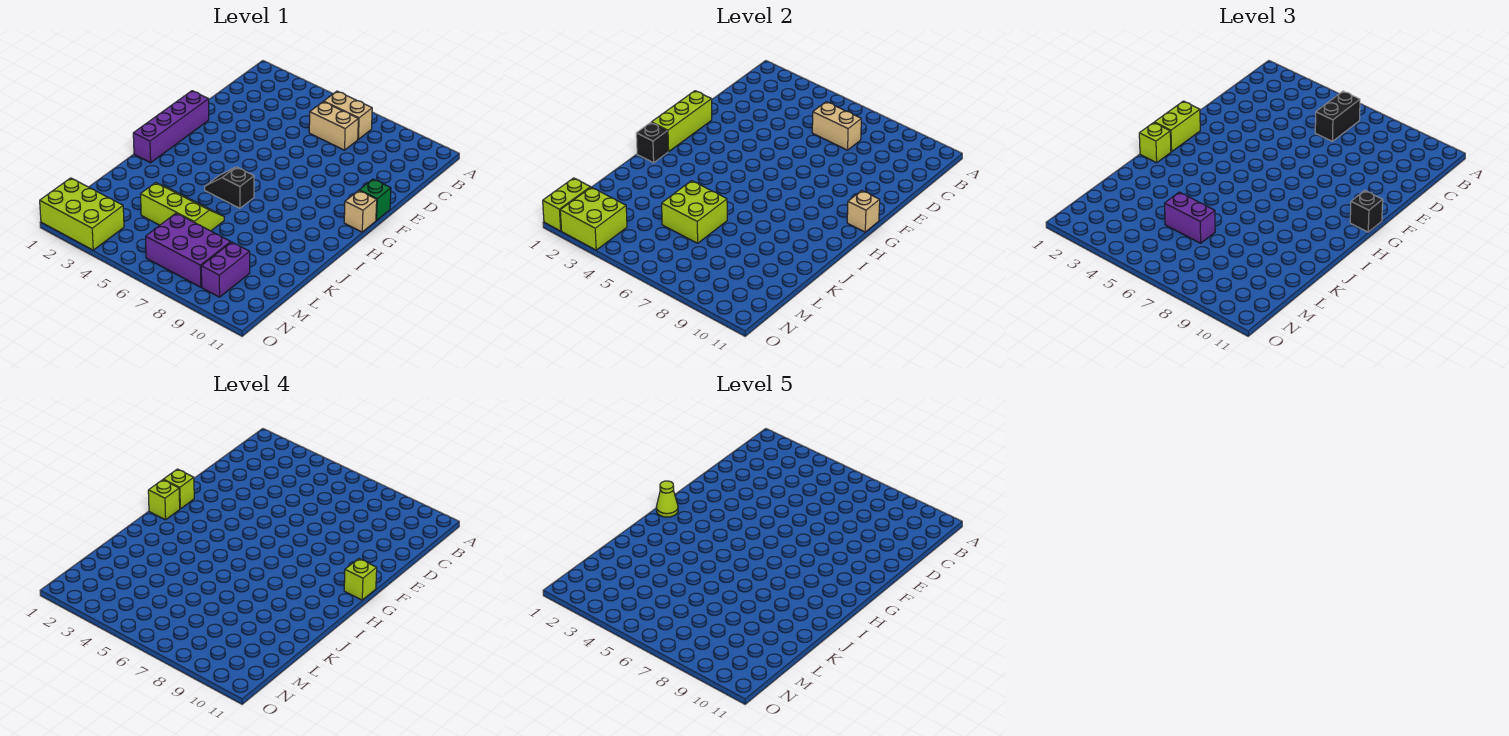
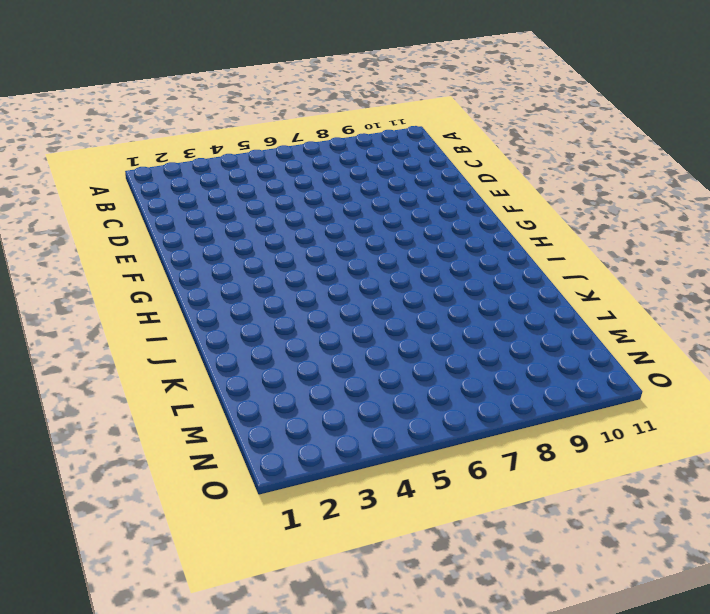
none -> tan brick B6:B7 level 1
none -> tan brick C6:C7 level 1
none -> purple brick F1:I1 level 1

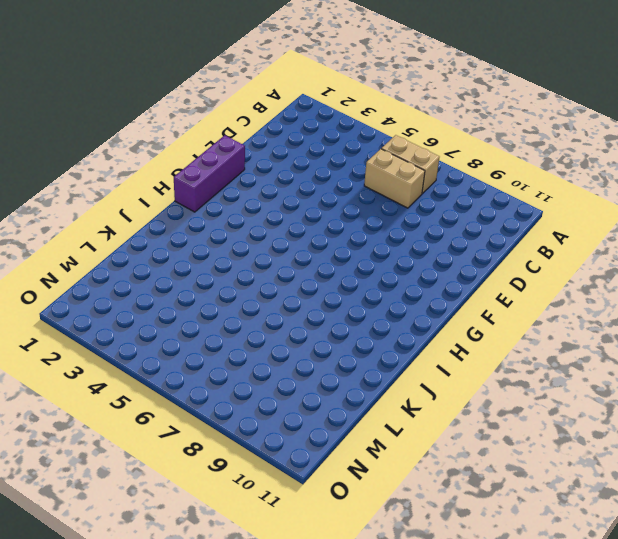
purple brick F1:H1 level 1 -> purple brick F1:I1 level 1
none -> green brick F11 level 1
none -> tan brick G11 level 1
none -> black slope I5:I6 level 1 top 6

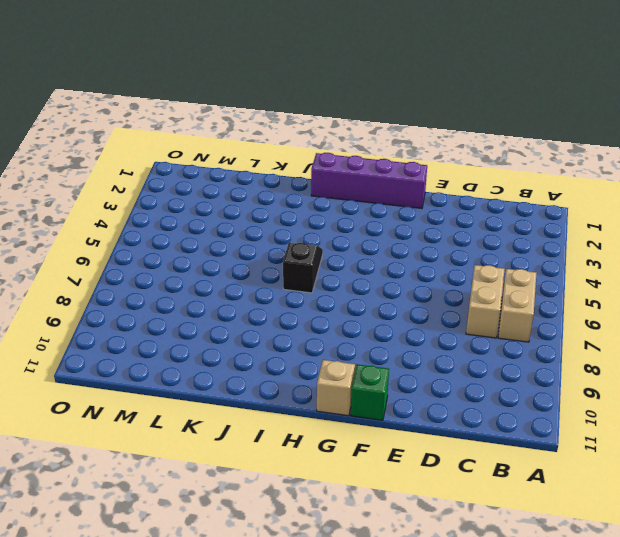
none -> lime slope K4:L6 level 1 top L
none -> purple brick M6:N8 level 1
none -> purple brick M9:N9 level 1

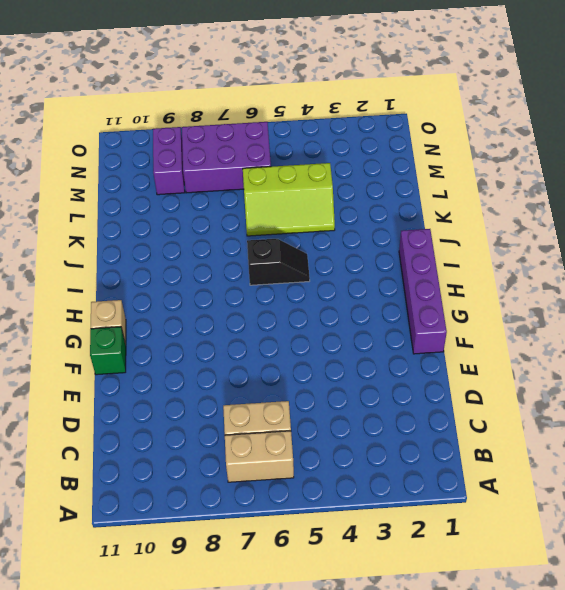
none -> lime brick N1:O3 level 1
none -> tan brick C6:C7 level 2
none -> lime brick F1:H1 level 2

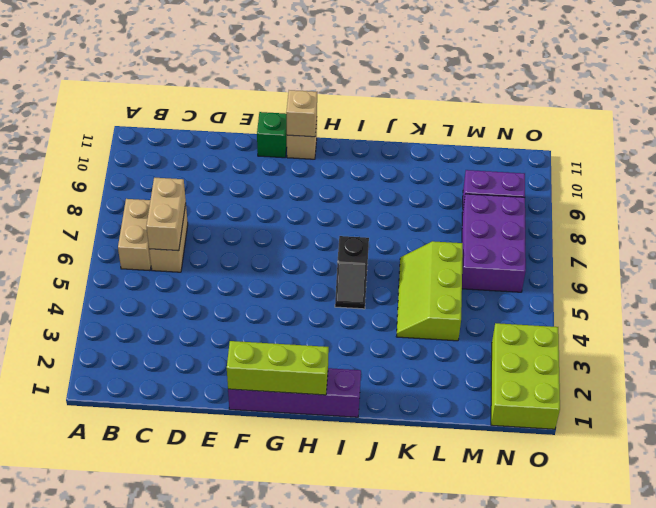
none -> black brick I1 level 2
none -> lime brick K5:L6 level 2
none -> lime brick N1:O1 level 2

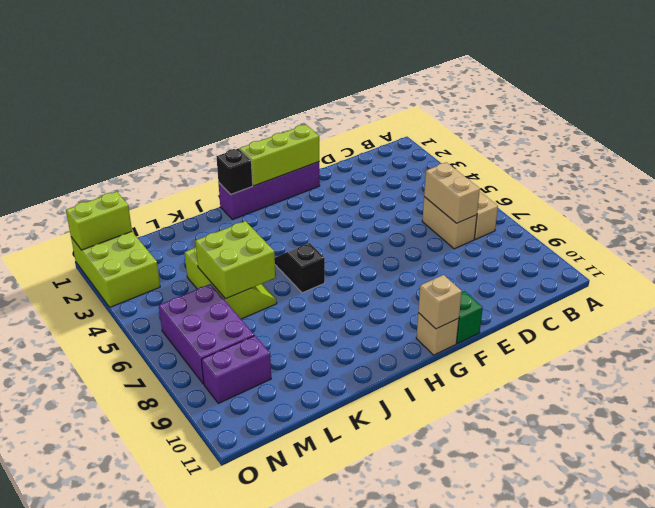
none -> lime brick N2:O3 level 2
none -> black brick B6:C6 level 3
none -> lime brick G1:H1 level 3

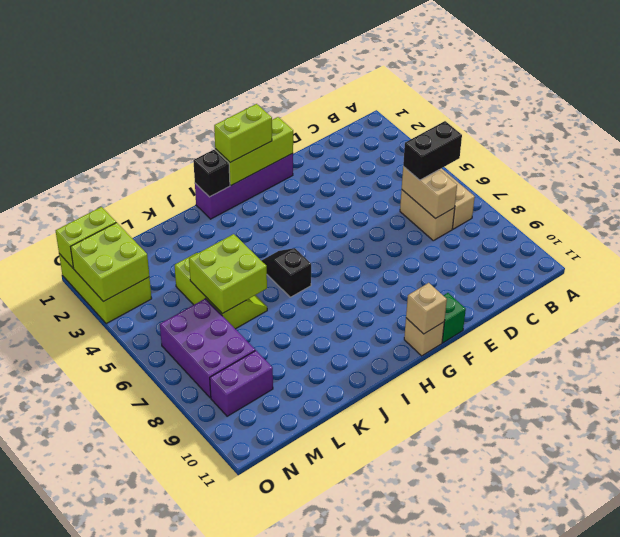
none -> black brick G11 level 3
none -> lime brick I1 level 3
none -> purple brick L5:L6 level 3

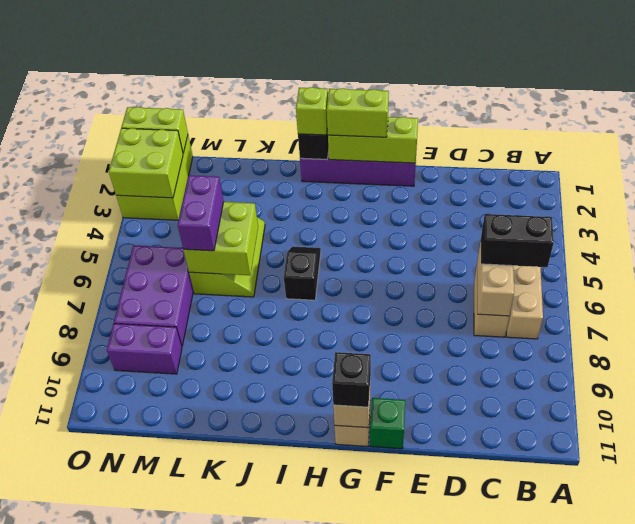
none -> lime brick G1 level 4
none -> lime brick G11 level 4
none -> lime brick H1 level 4

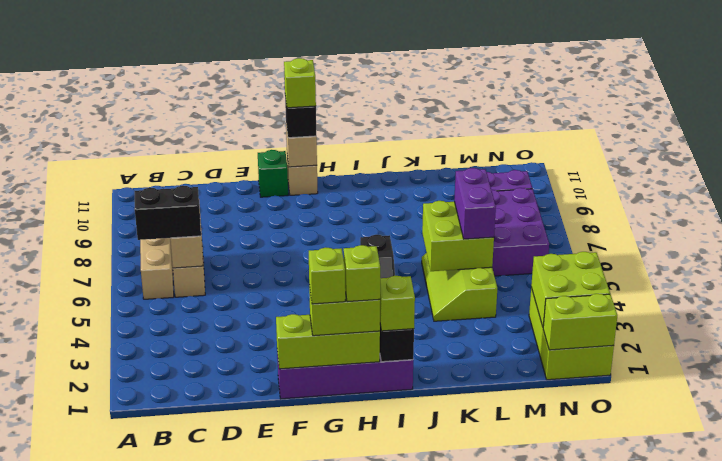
none -> lime cone H1 level 5

